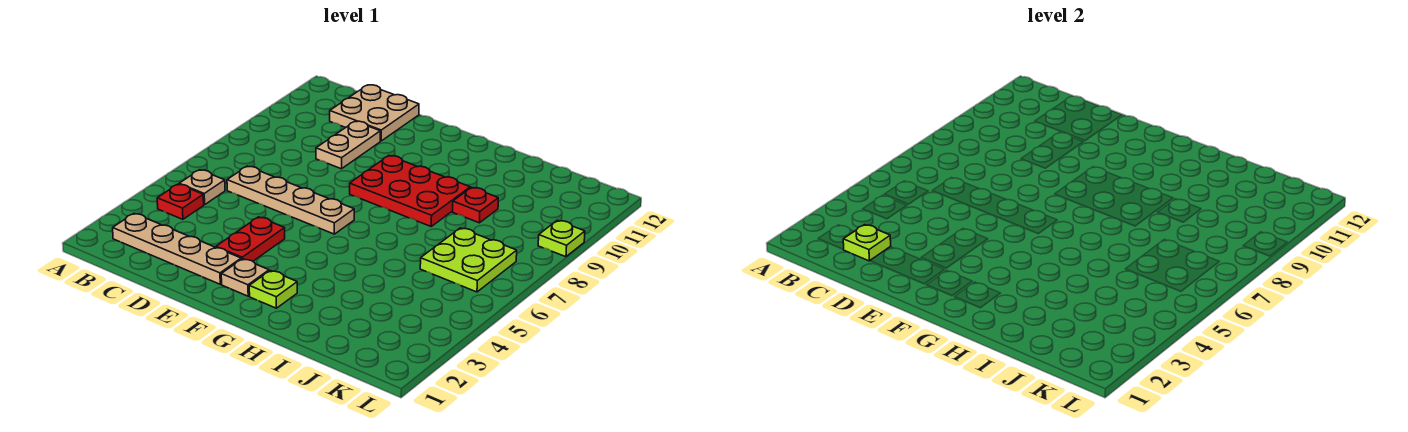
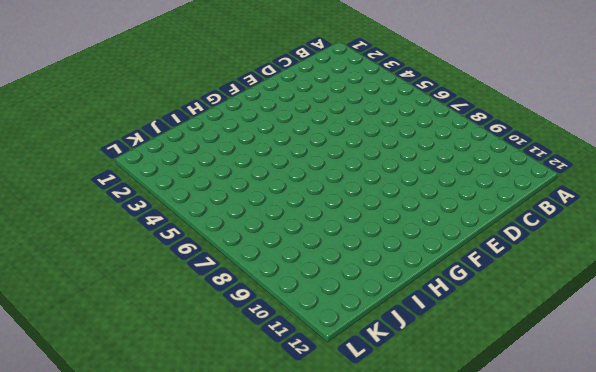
none -> tan plate B2:E2 level 1
none -> red plate B4 level 1
none -> tan plate B5 level 1

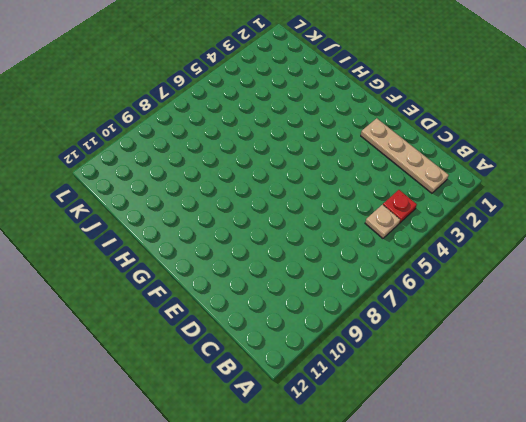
none -> tan plate C6:F6 level 1
none -> tan plate C11:D12 level 1
none -> tan plate D9:D10 level 1

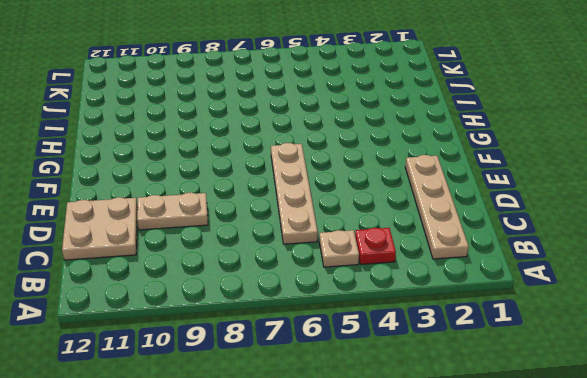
none -> red plate E3:E4 level 1
none -> tan plate F2 level 1
none -> red plate F8:H9 level 1

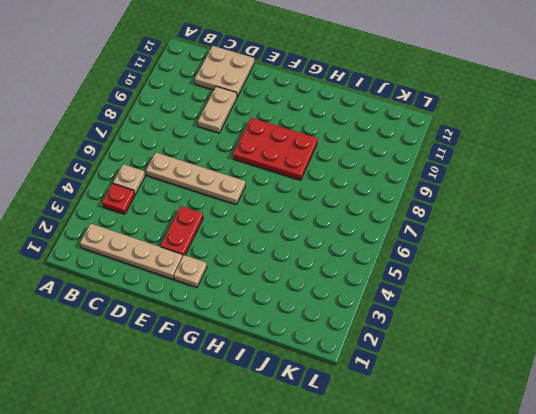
none -> lime plate G2 level 1
none -> red plate I9 level 1
none -> lime plate J6:K7 level 1

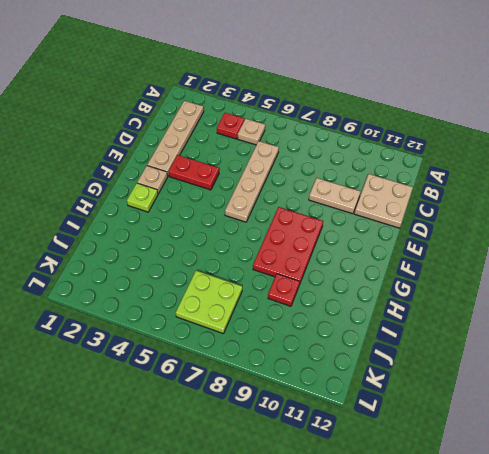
none -> lime plate L9 level 1
none -> lime plate C2 level 2

